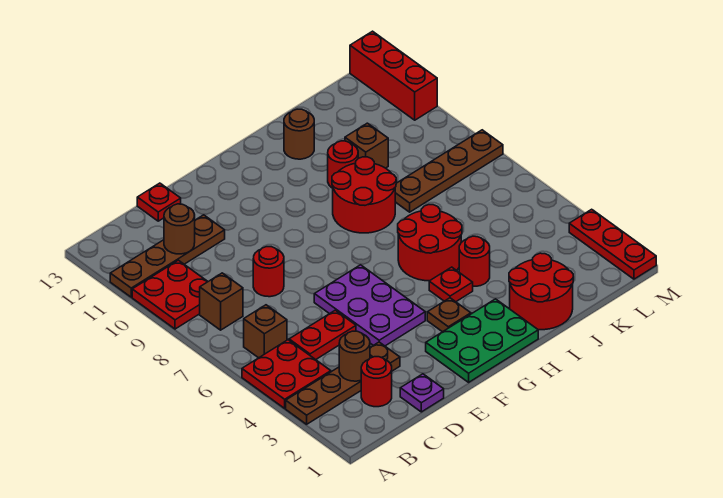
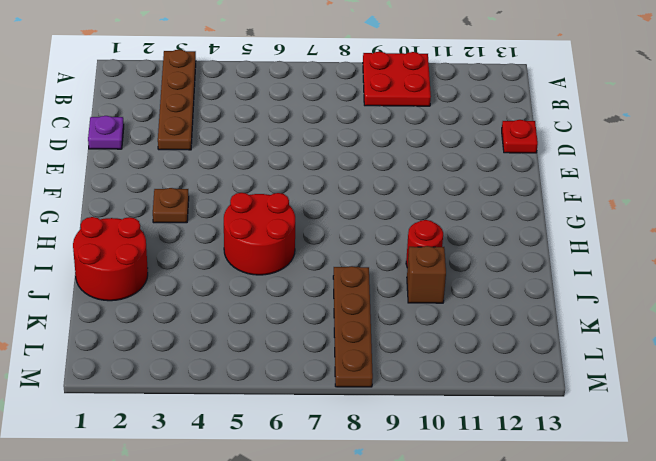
none -> red plate A4:B5 level 1
none -> brown plate A11:D11 level 1
none -> brown brick B6 level 1

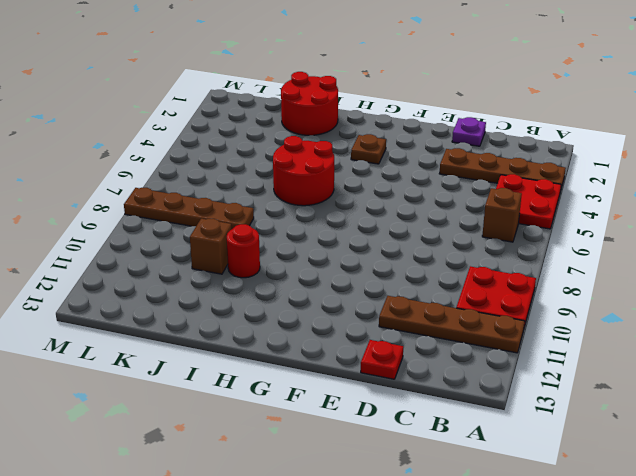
none -> brown brick B8 level 1
none -> red round brick C2 level 1
none -> red plate C5:D5 level 1

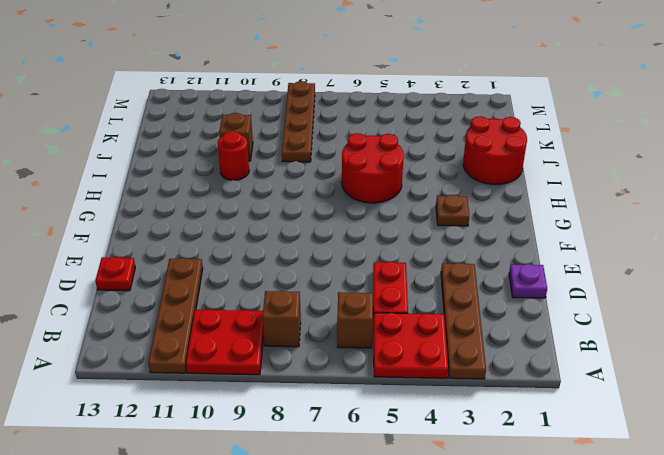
none -> red round brick C2 level 1
none -> red round brick D8 level 1
none -> purple plate E4:F6 level 1

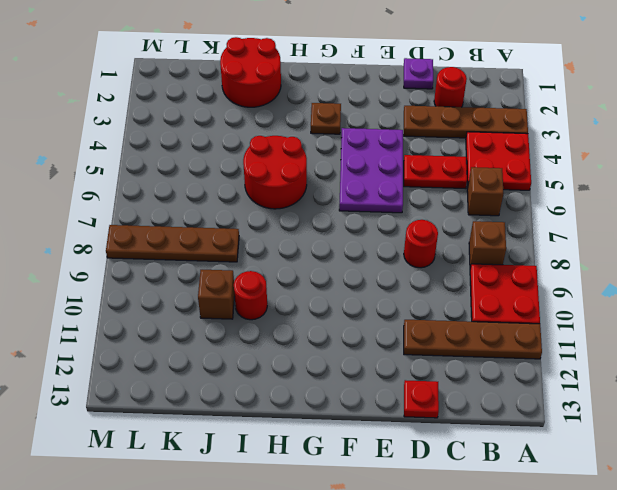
none -> green plate F1:H2 level 1
none -> red plate H4 level 1
none -> red round brick H8:I9 level 1

